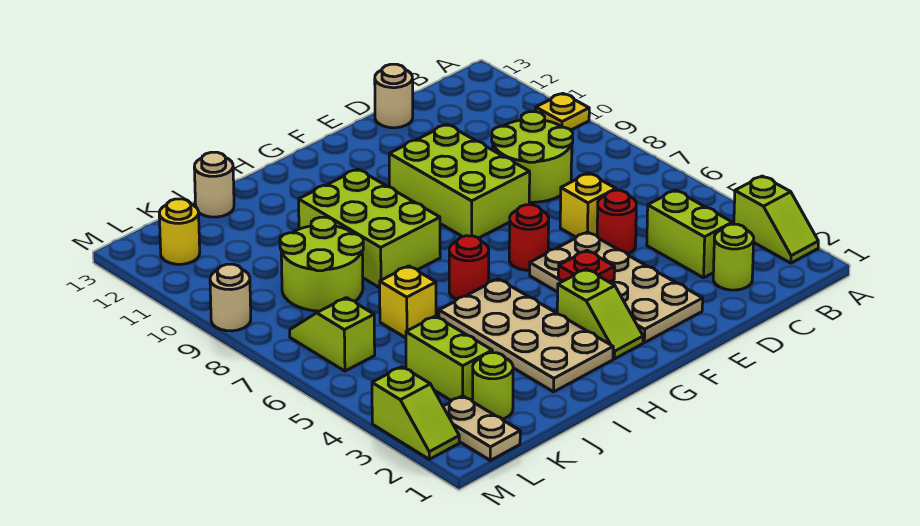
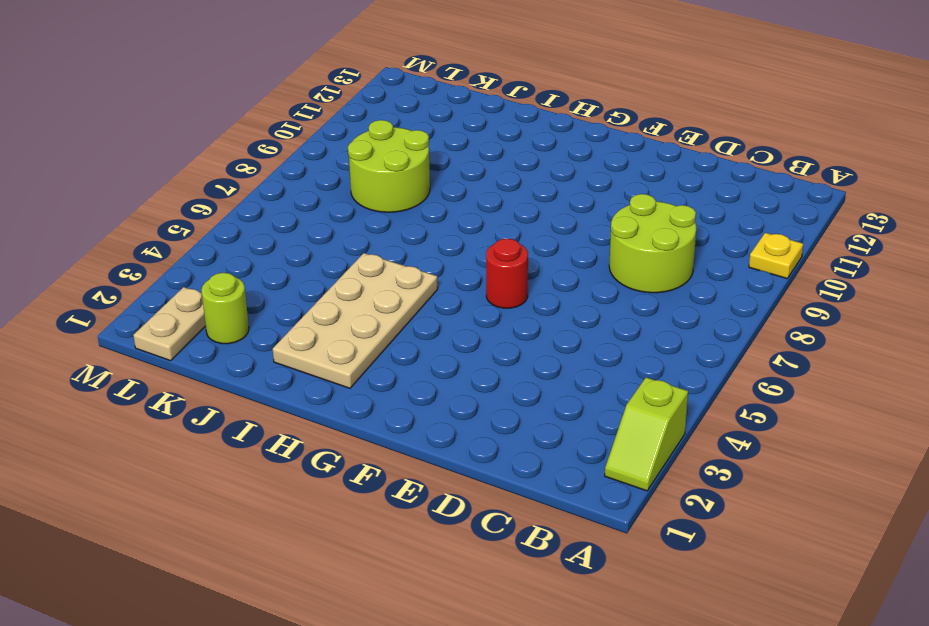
none -> lime round brick C2 level 1
none -> lime brick C3:C4 level 1
none -> red round brick D5 level 1

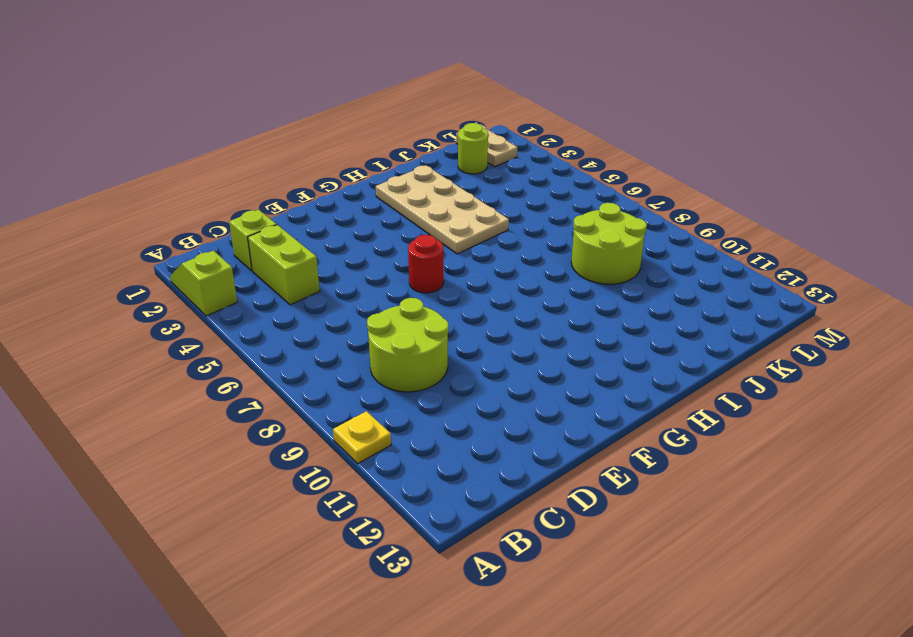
lime brick C2 level 1 -> lime round brick C2 level 1
none -> red round brick D5 level 1
none -> yellow brick D6 level 1
none -> tan round brick D13 level 1

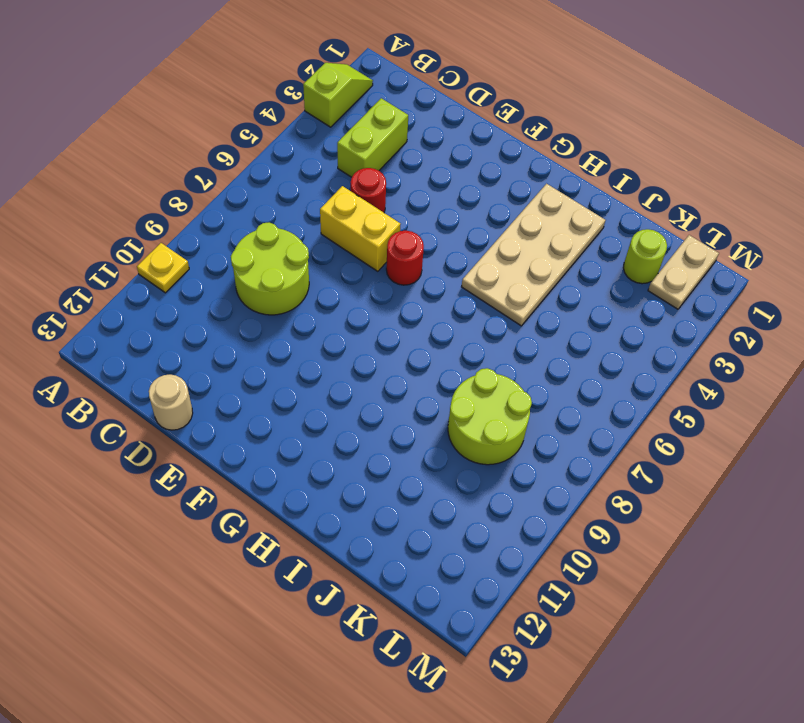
yellow brick D6:E6 level 1 -> yellow brick D6 level 1
none -> lime round brick C2 level 1
none -> tan plate E2:F5 level 1
none -> lime brick E8:F10 level 1

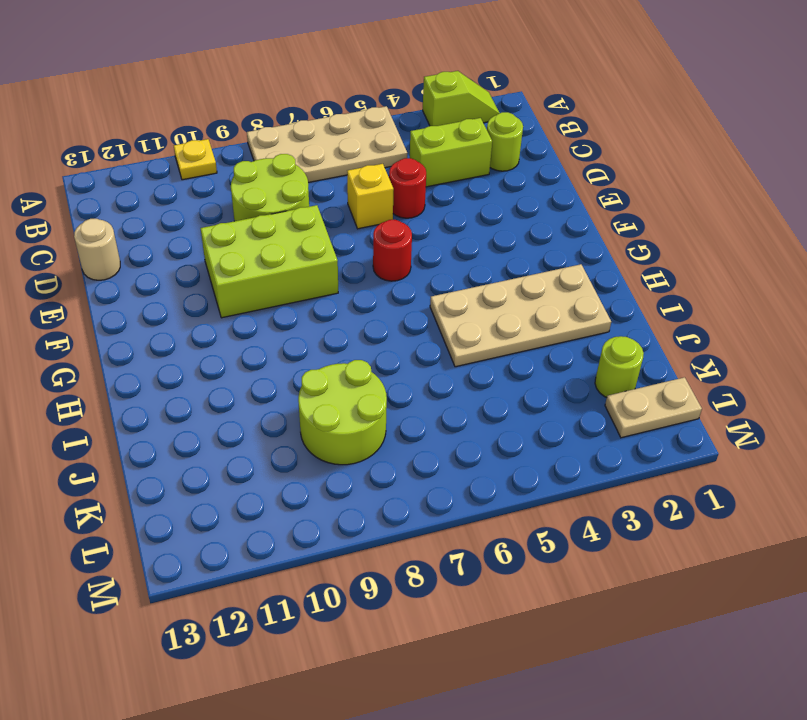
tan plate A5:B8 level 1 -> tan plate E2:F5 level 1
none -> lime slope G2:G3 level 1 top 3
none -> red round brick H6 level 1
none -> lime brick H8:I10 level 1

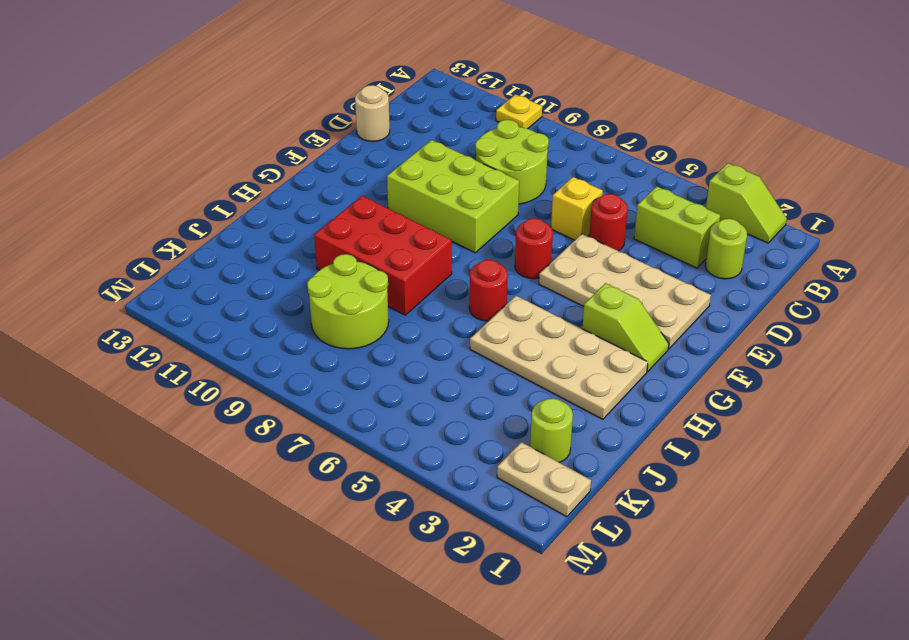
red brick H8:I10 level 1 -> lime brick H8:I10 level 1
none -> yellow brick J6 level 1
none -> tan round brick J13 level 1
none -> lime brick K3:K4 level 1

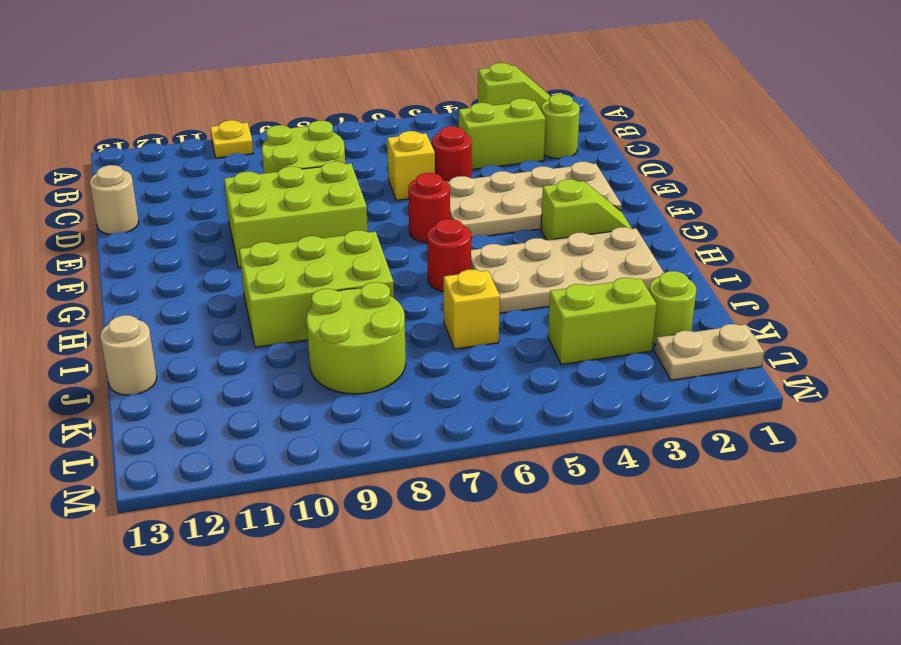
none -> lime slope L6:L7 level 1 top 6
none -> yellow round brick L12 level 1
none -> lime slope M2:M3 level 1 top 3

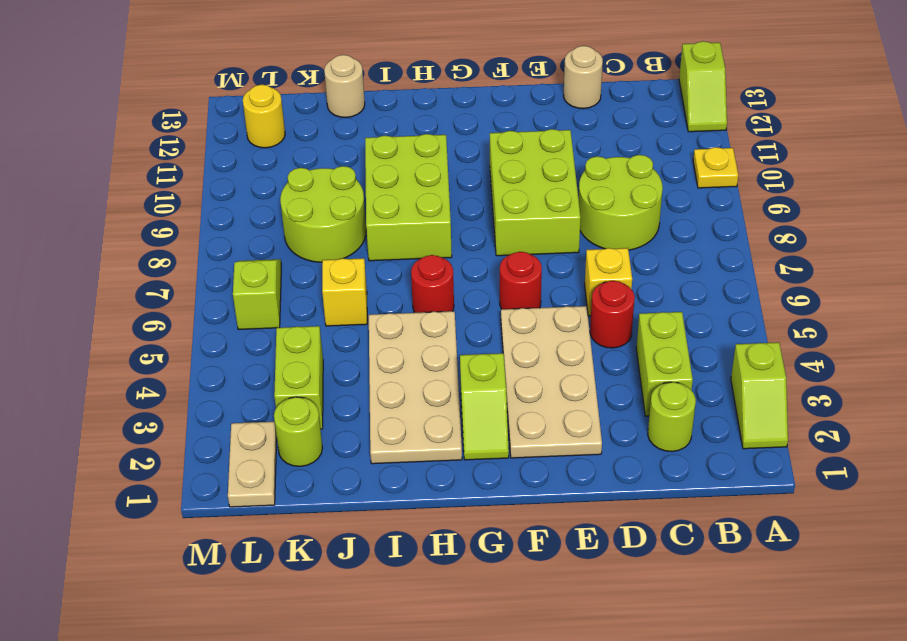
lime slope A12:A13 level 1 top 13 -> lime slope M2:M3 level 1 top 3
none -> tan round brick M9 level 1
none -> red plate F4 level 2

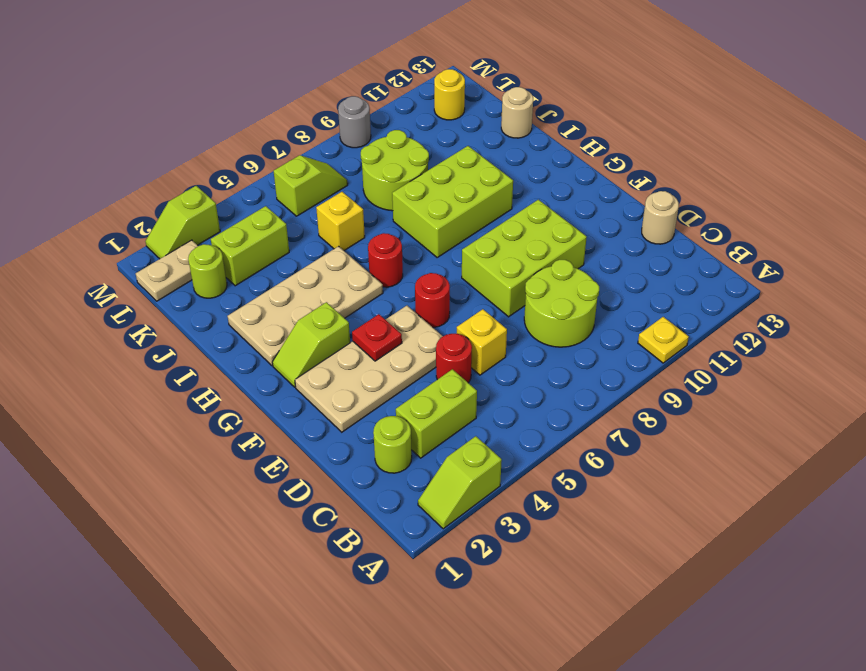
grey round brick M9 level 1 -> tan round brick M9 level 1

